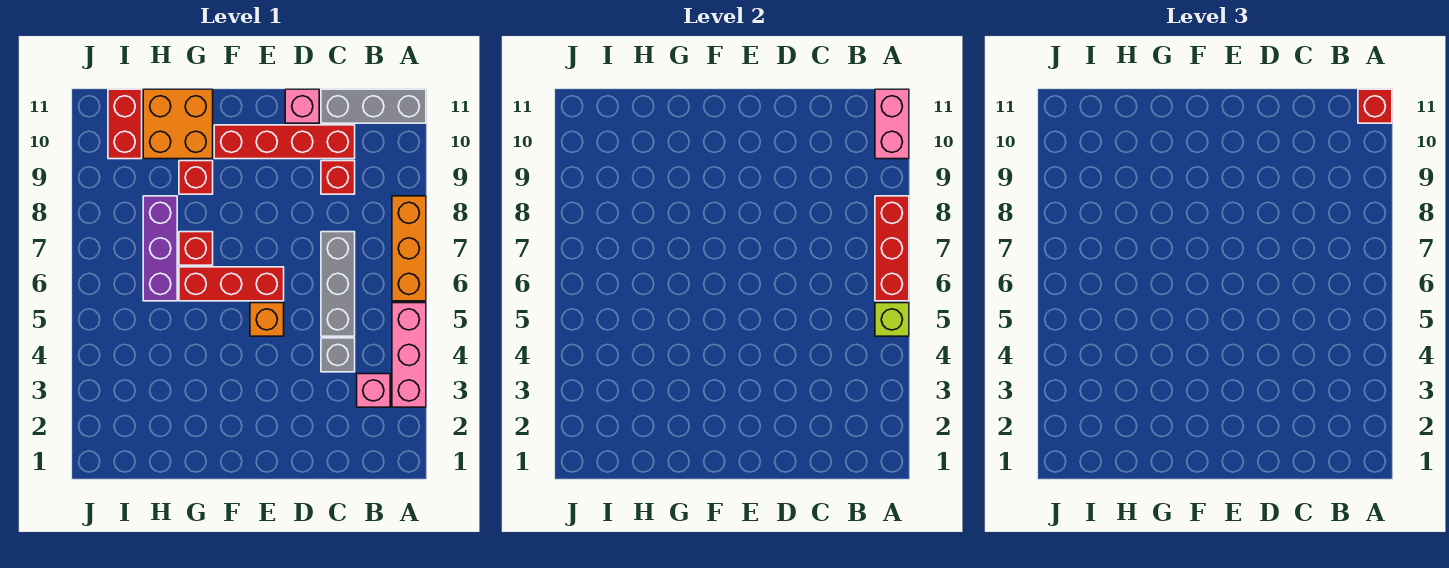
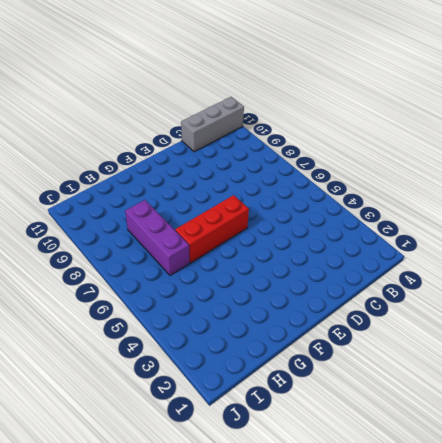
none -> pink brick A3:A5 level 1
none -> orange brick A6:A8 level 1
none -> pink brick B3 level 1

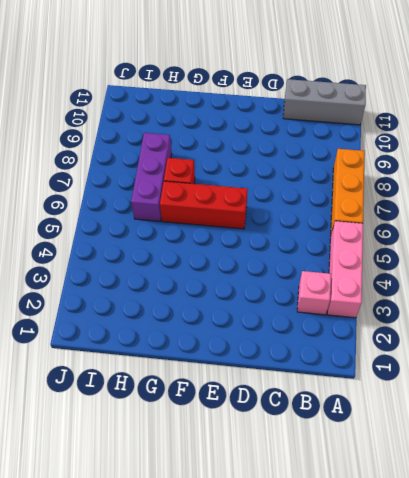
none -> grey brick C4 level 1
none -> grey brick C5:C7 level 1
none -> red brick C9 level 1

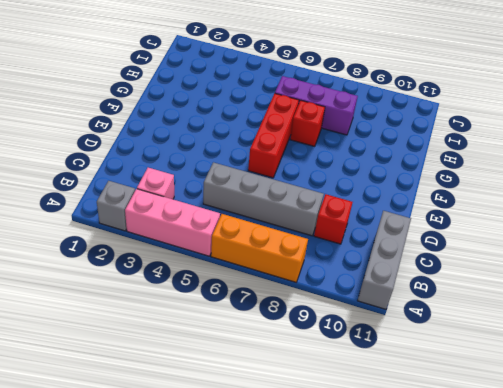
grey brick A2 level 1 -> grey brick C4 level 1
grey brick C5:C8 level 1 -> grey brick C5:C7 level 1
none -> red brick C10:F10 level 1
none -> pink brick D11 level 1
none -> orange brick E5 level 1

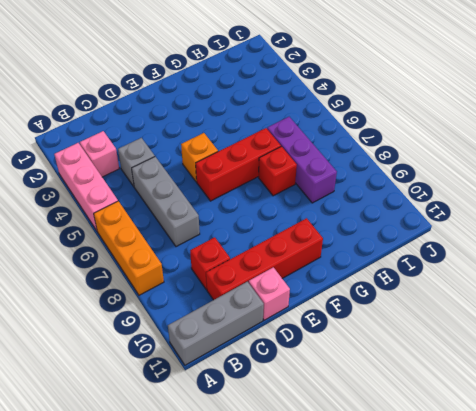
none -> red brick G9 level 1
none -> orange brick G10:H11 level 1
none -> red brick I10:I11 level 1

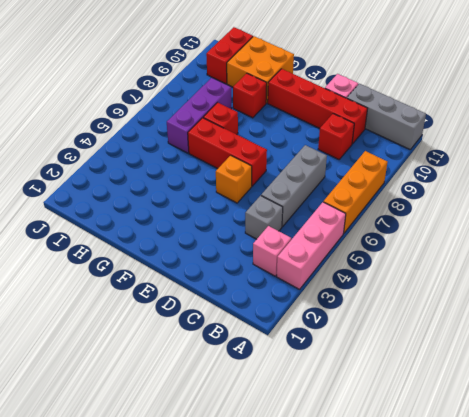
none -> lime brick A5 level 2
none -> red brick A6:A8 level 2
none -> pink brick A10:A11 level 2

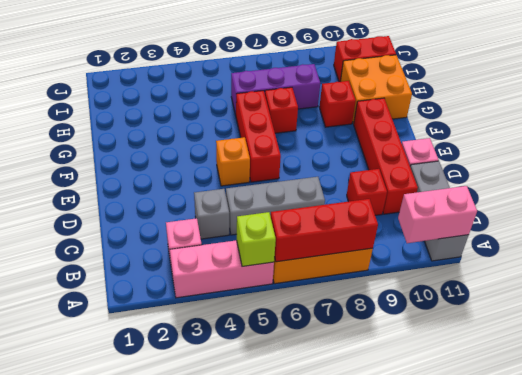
none -> red brick A11 level 3

